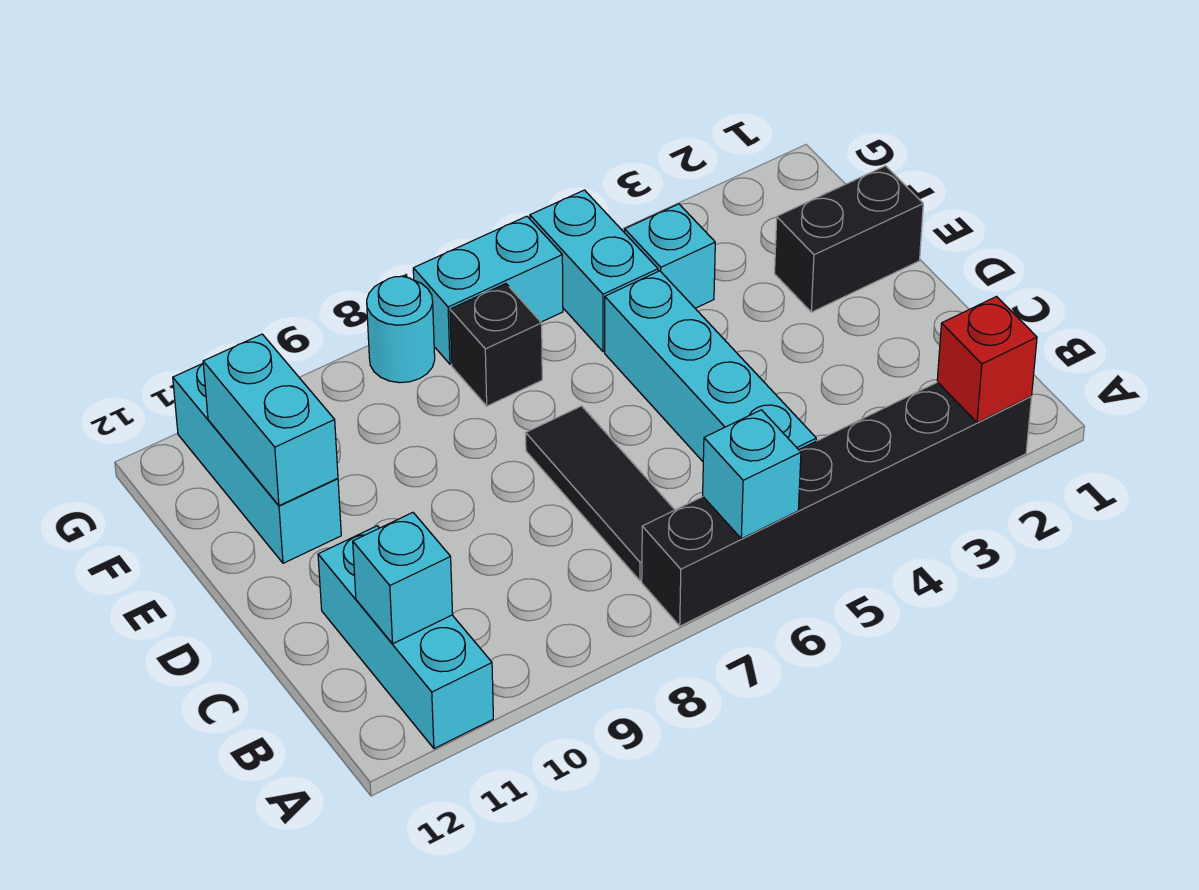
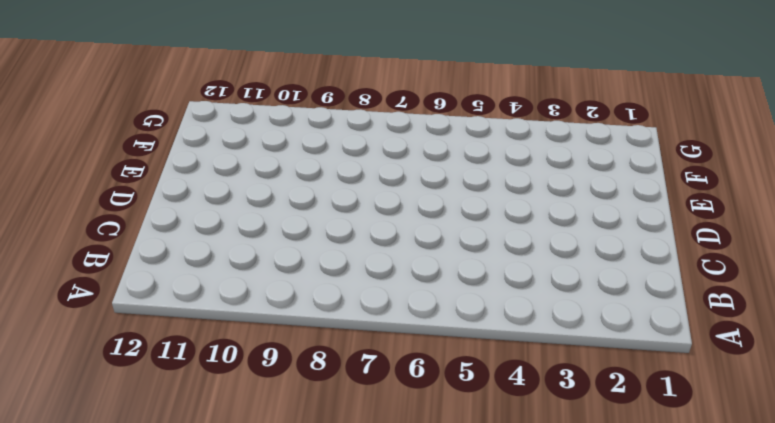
none -> black brick A2:A7 level 1
none -> cyan brick A11:C11 level 1
none -> cyan brick B5:E5 level 1

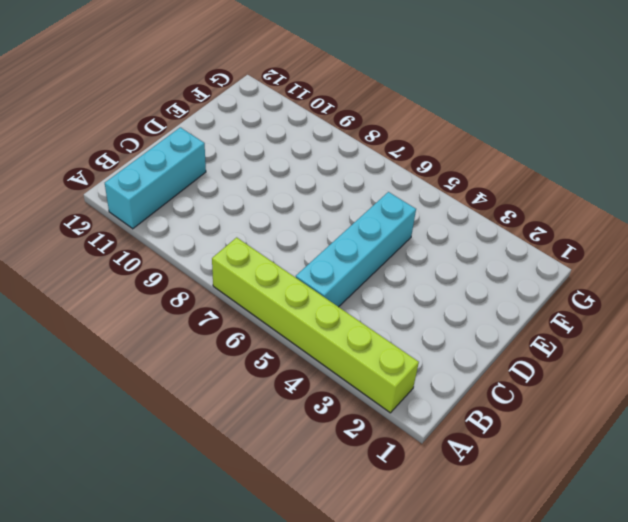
lime brick A2:A7 level 1 -> black brick A2:A7 level 1
none -> black tile B7:D7 level 1
none -> black brick E1:E2 level 1
none -> cyan brick E11:G11 level 1

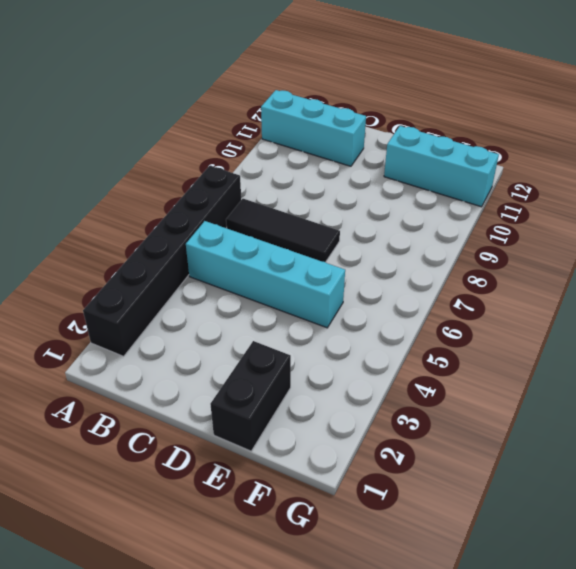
none -> cyan brick F4 level 1
none -> cyan brick F5:G5 level 1
none -> black brick F7 level 1

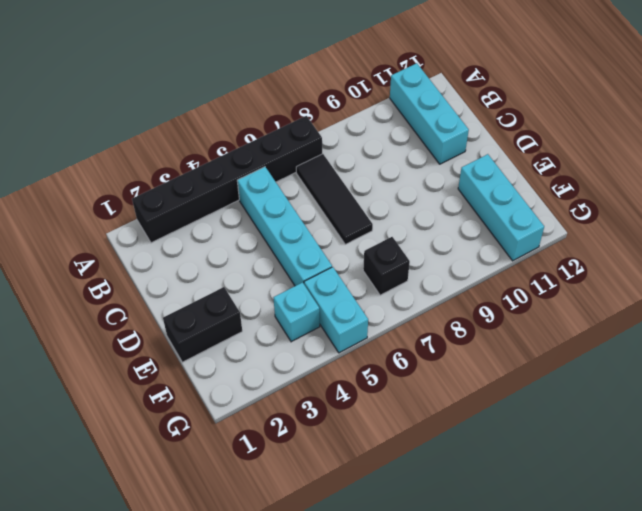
none -> cyan brick G6:G7 level 1
none -> cyan round brick G8 level 1
none -> red brick A2 level 2

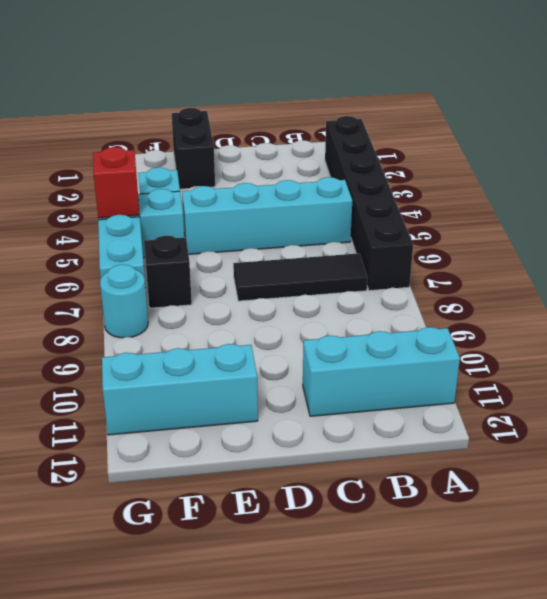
red brick G5 level 2 -> red brick A2 level 2
none -> cyan brick A6 level 2
none -> cyan brick B11 level 2
none -> cyan brick E11:F11 level 2

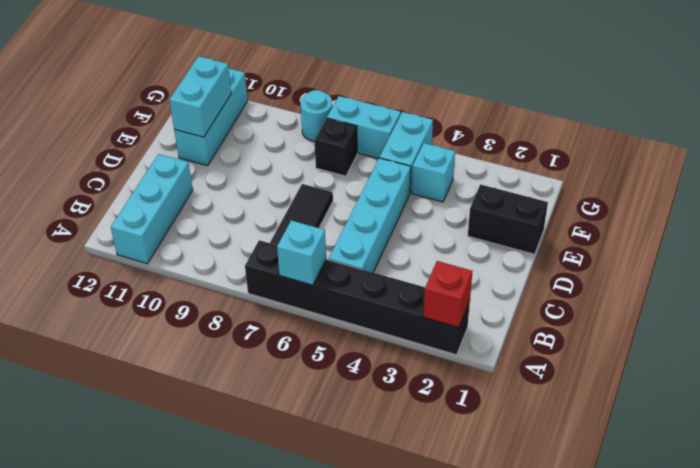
none -> cyan brick B11 level 2

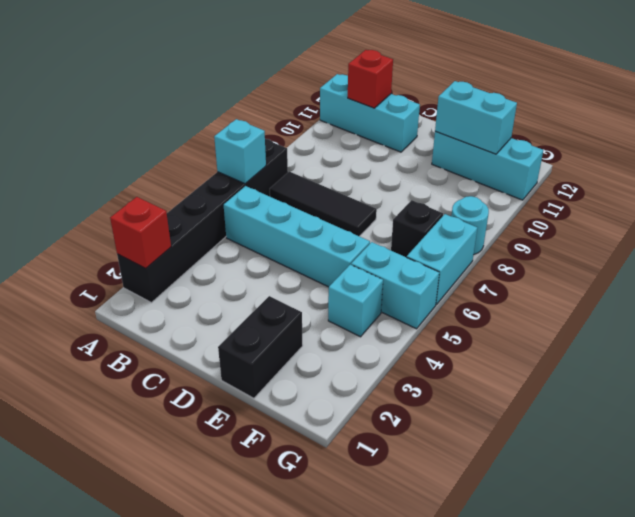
red brick B11 level 2 -> cyan brick B11 level 2

